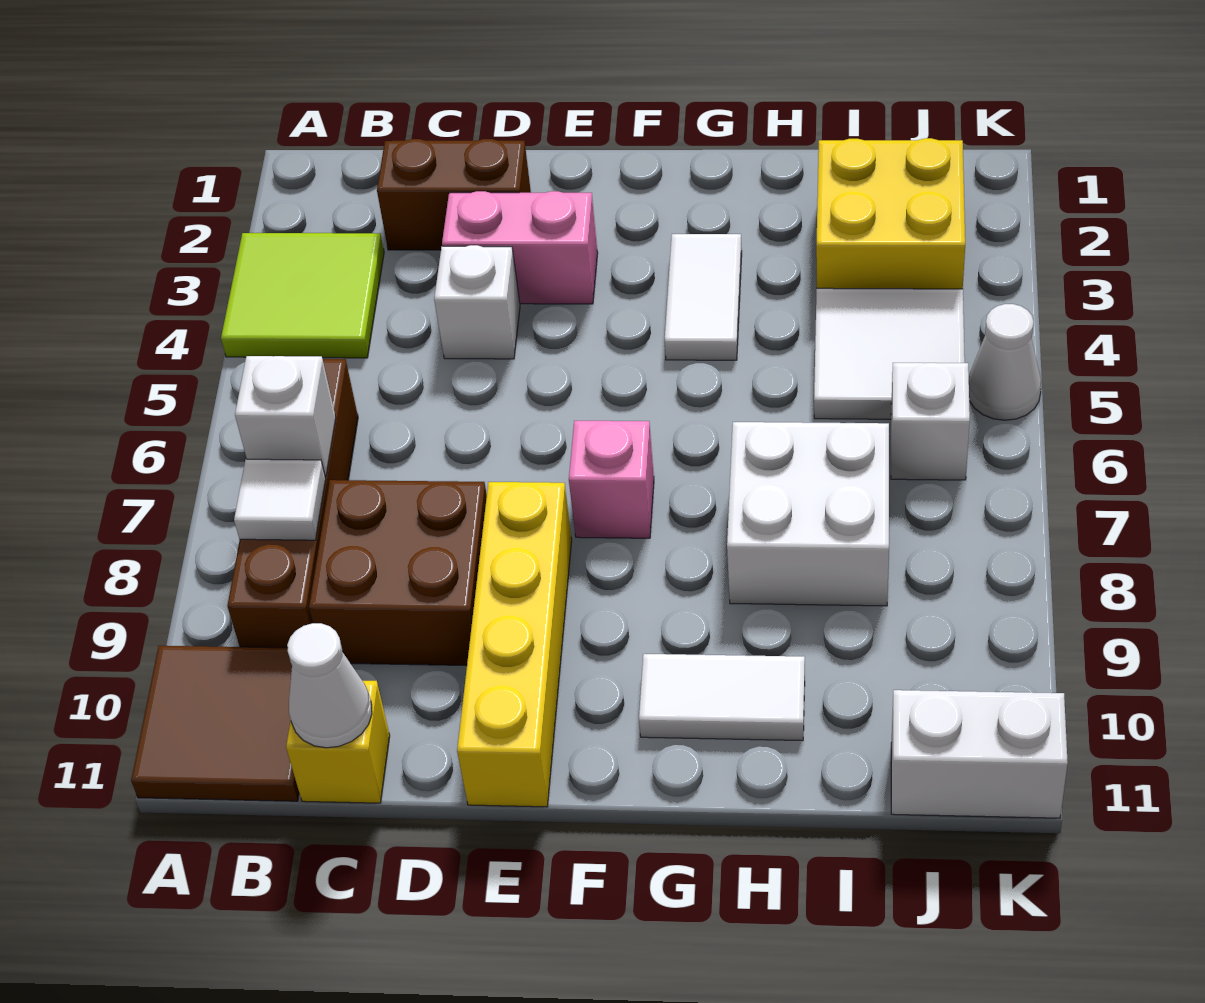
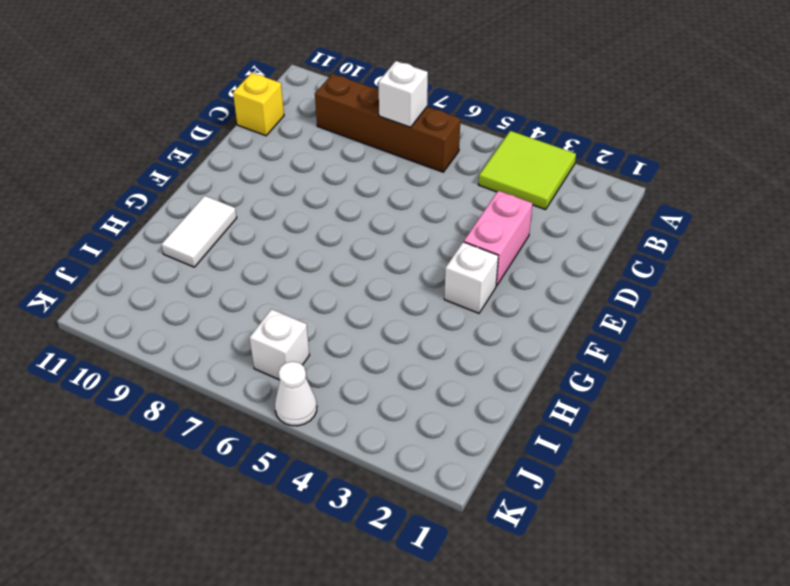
white brick F3 level 1 -> white brick D4 level 1
none -> brown tile A10:B11 level 1
none -> brown brick C2:D2 level 1
none -> brown brick C8:D9 level 1

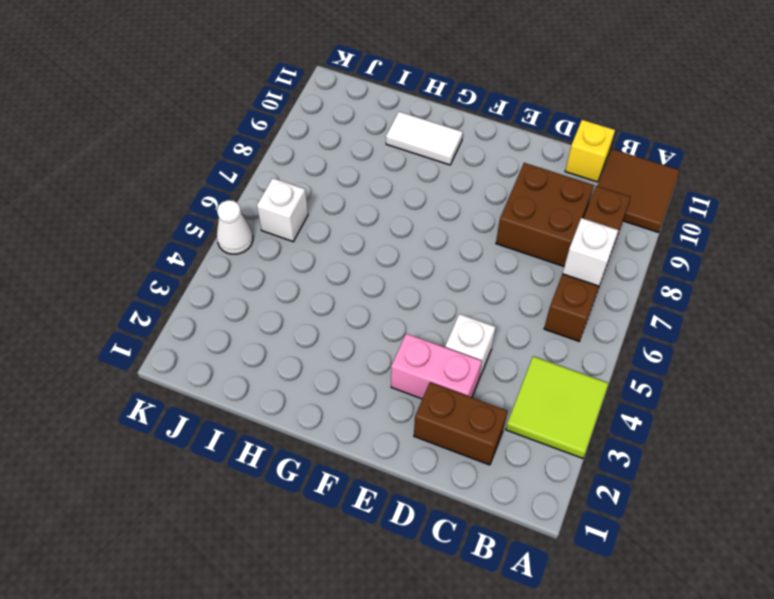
none -> yellow brick E8:E11 level 1
none -> pink brick F7 level 1
none -> white tile G3:G4 level 1

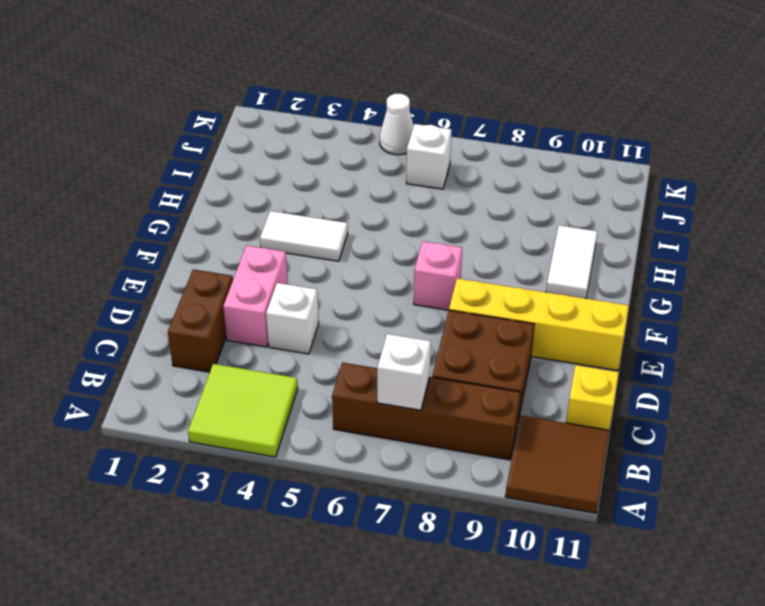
none -> white brick H7:I8 level 1
none -> yellow brick I2:J3 level 1
none -> white tile I4:J5 level 1

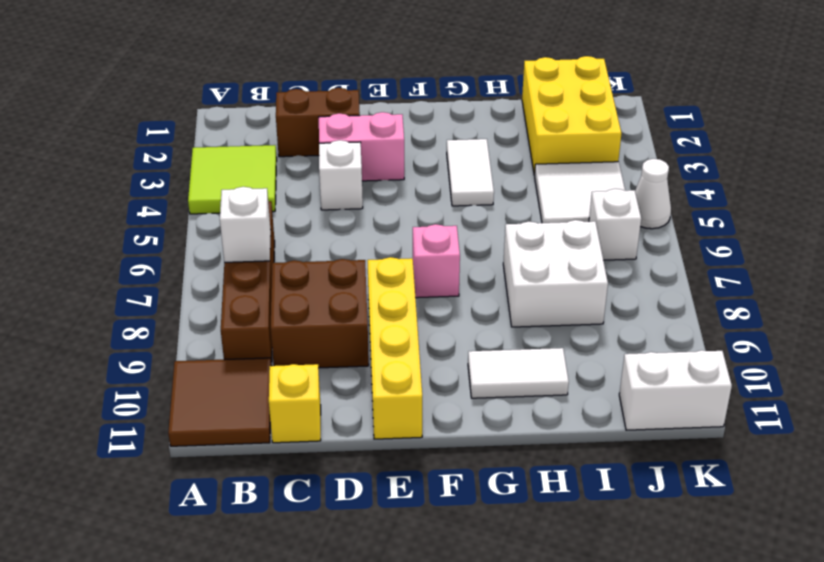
yellow brick I1:J3 level 1 -> yellow brick I2:J3 level 1
none -> white tile B8 level 2
none -> white cone C11 level 2

